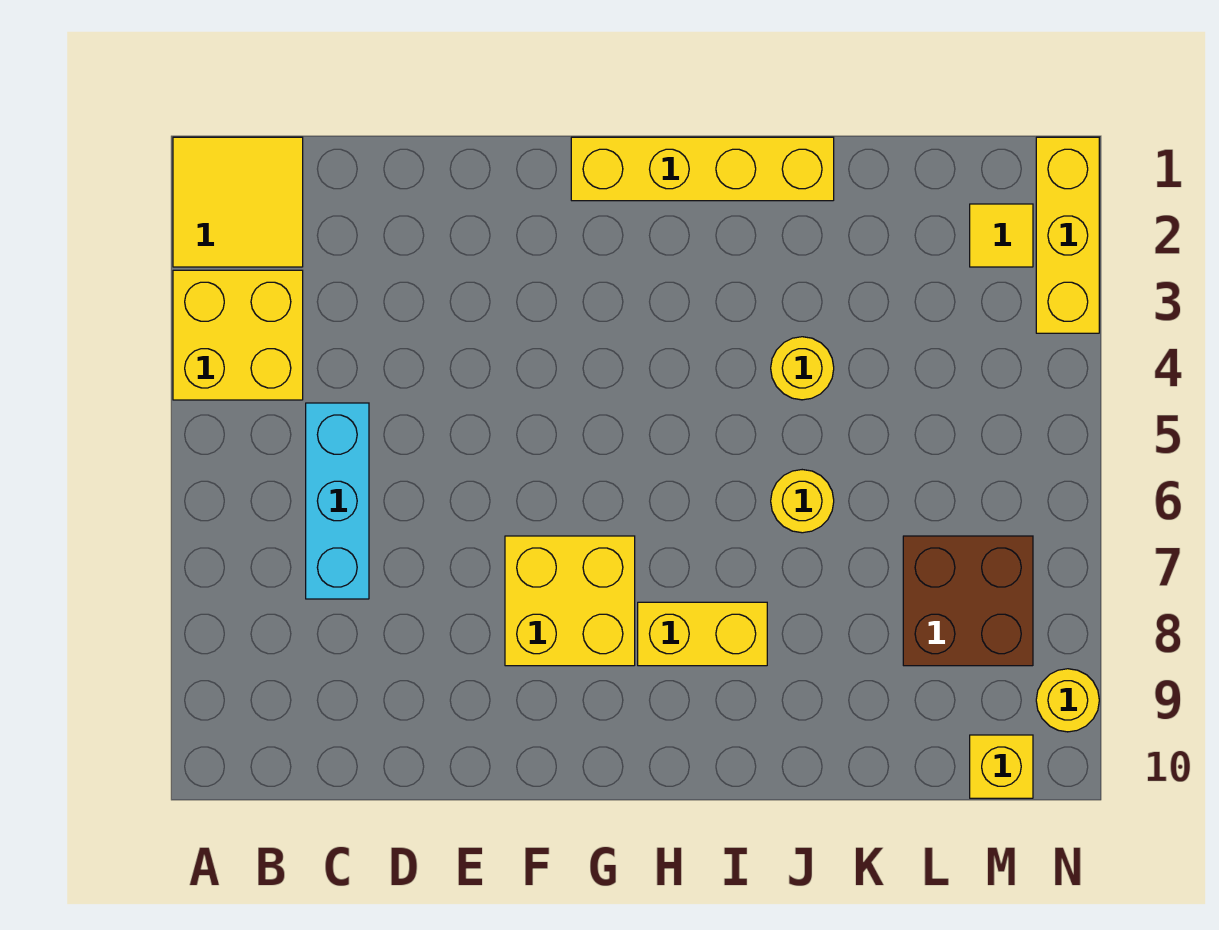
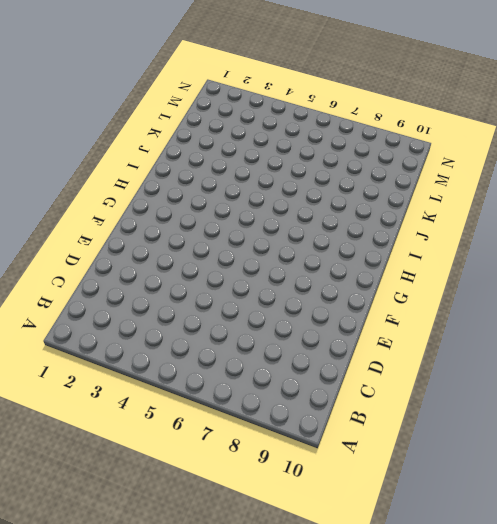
none -> yellow tile A1:B2 level 1
none -> yellow brick A3:B4 level 1
none -> cyan brick C5:C7 level 1

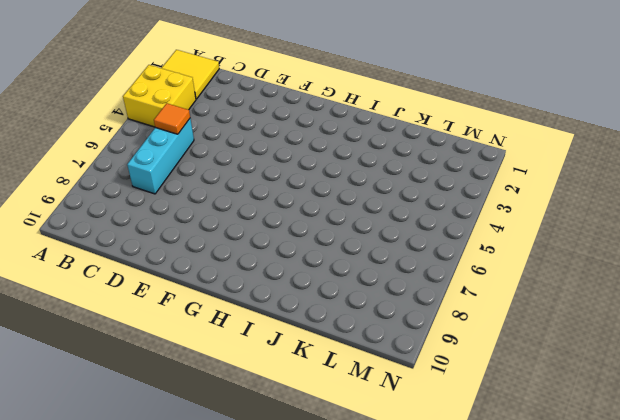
orange tile C5 level 2 -> none
none -> yellow brick F7:G8 level 1
none -> yellow brick G1:J1 level 1
none -> yellow brick H8:I8 level 1

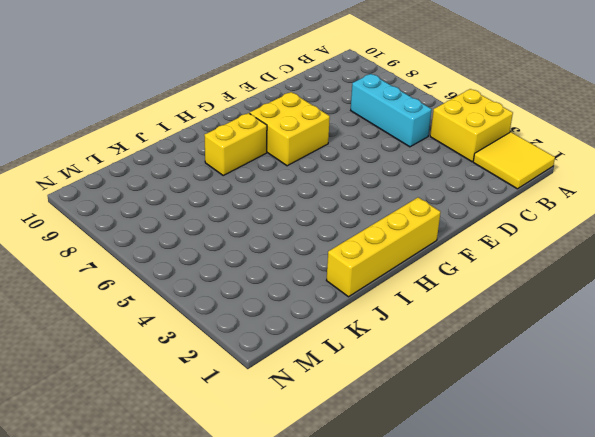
none -> yellow round brick J4 level 1
none -> yellow round brick J6 level 1
none -> brown brick L7:M8 level 1

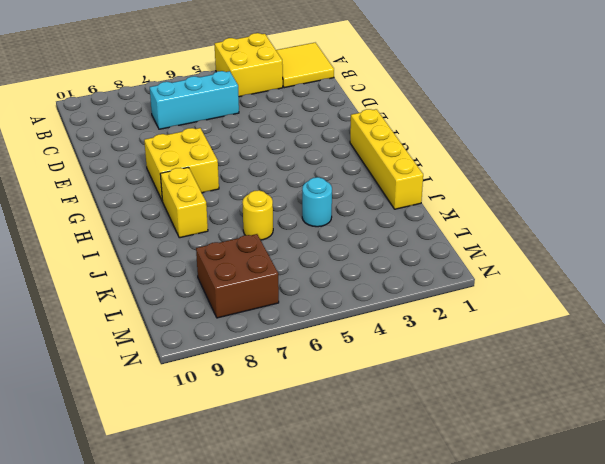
cyan round brick J4 level 1 -> yellow round brick J4 level 1
none -> yellow tile M2 level 1
none -> yellow brick M10 level 1
none -> yellow brick N1:N3 level 1

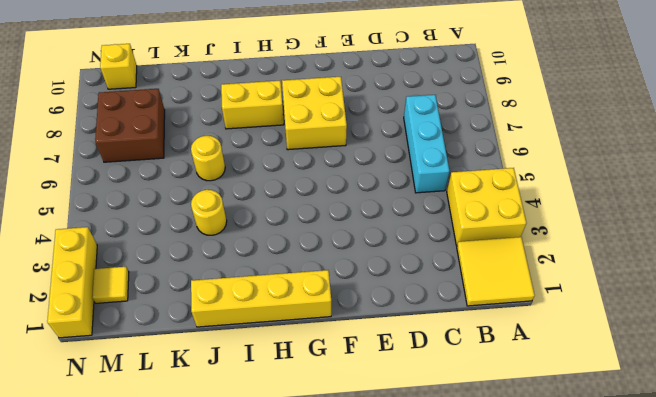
none -> yellow round brick N9 level 1

